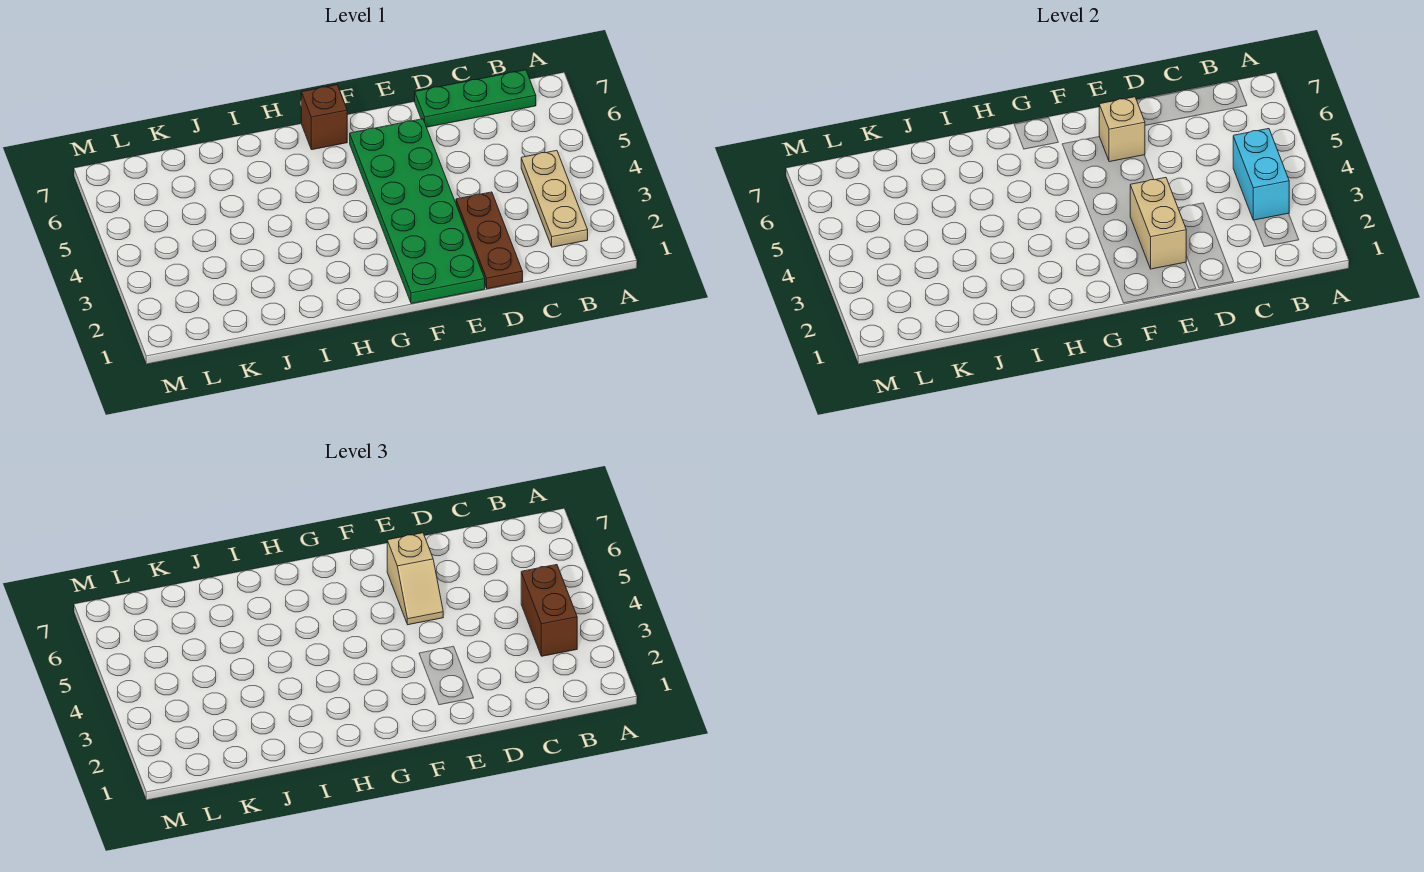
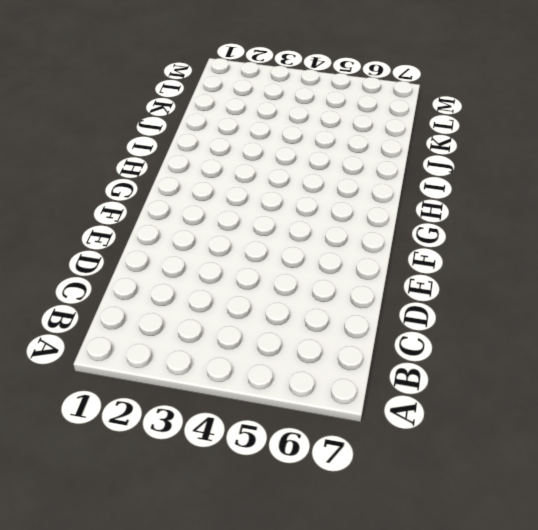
none -> tan plate B2:B4 level 1
none -> green plate B7:D7 level 1

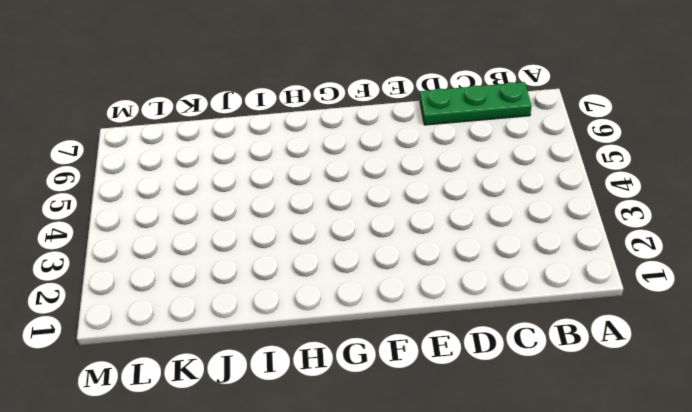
none -> tan plate B2:B4 level 1
none -> brown plate D1:D3 level 1

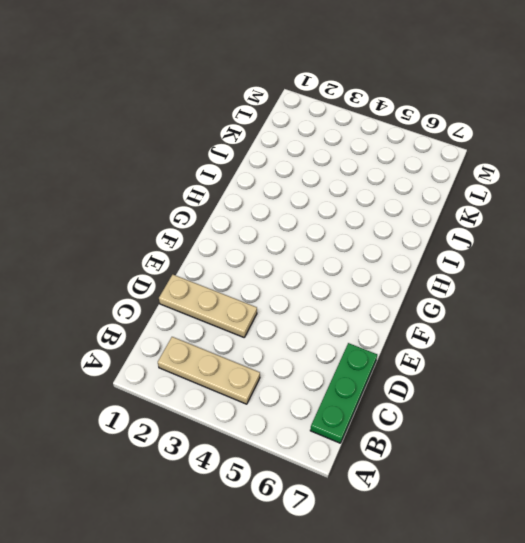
tan plate D1:D3 level 1 -> brown plate D1:D3 level 1
none -> green plate E1:F6 level 1
none -> brown brick G7 level 1

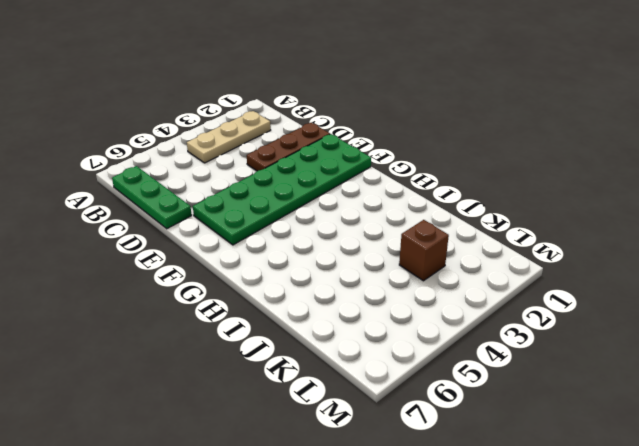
brown brick K3 level 1 -> brown brick G7 level 1
none -> cyan brick B3:B4 level 2
none -> tan brick E2:E3 level 2

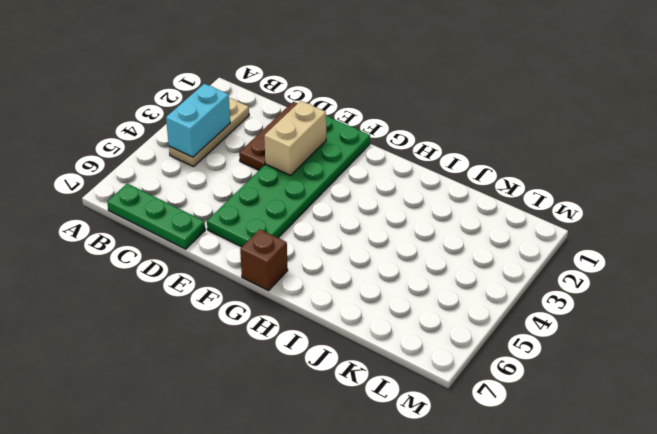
none -> tan brick E6 level 2
none -> brown brick B3:B4 level 3

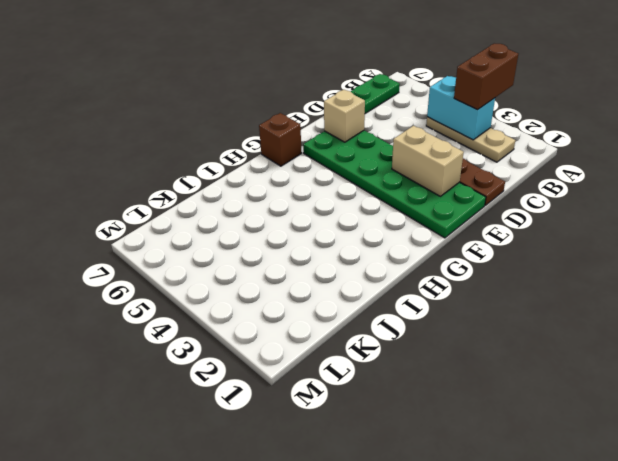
brown brick A3:B3 level 3 -> brown brick B3:B4 level 3
none -> tan slope E5:E6 level 3 top 6

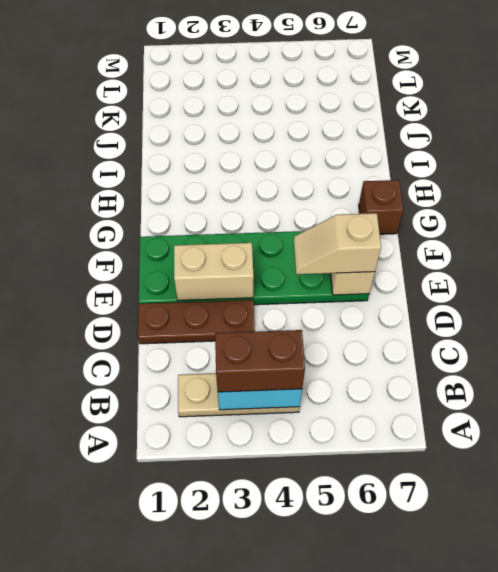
none -> green plate B7:D7 level 1

